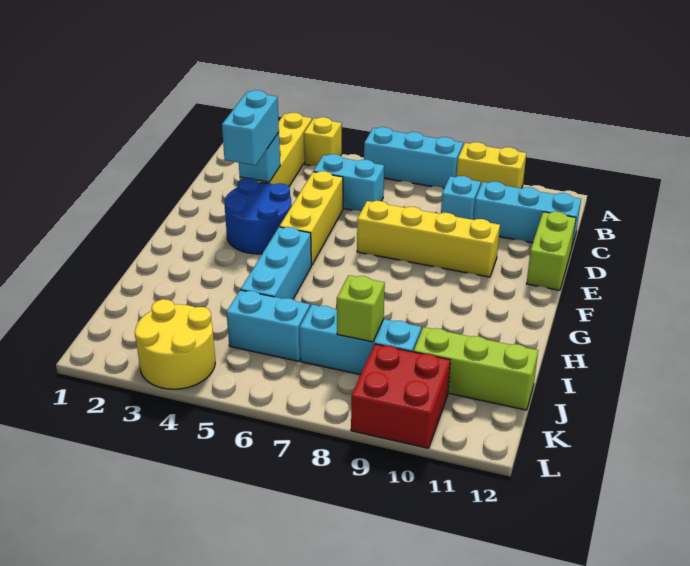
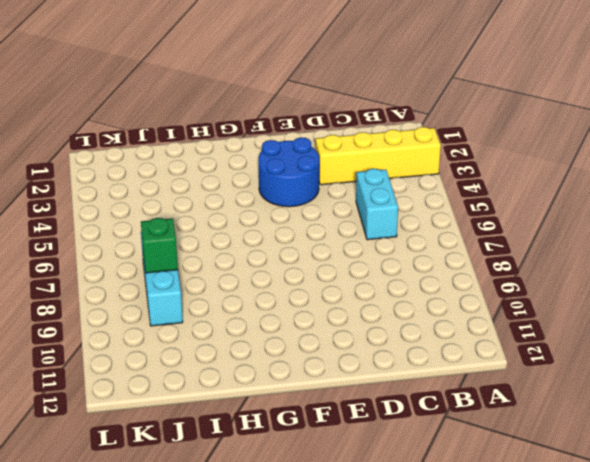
green brick J8 level 2 -> lime brick J8 level 2
none -> yellow brick A4 level 1
none -> cyan brick A6:A8 level 1
none -> yellow brick A9:A10 level 1

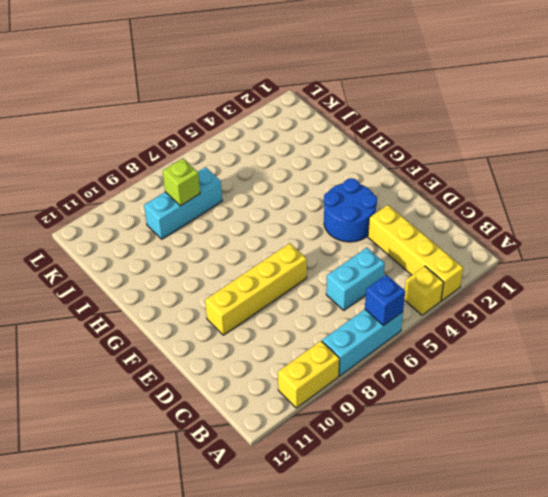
blue brick A6 level 2 -> none
none -> cyan brick C9 level 1
none -> cyan brick C10:C12 level 1
none -> yellow brick D5:F5 level 1

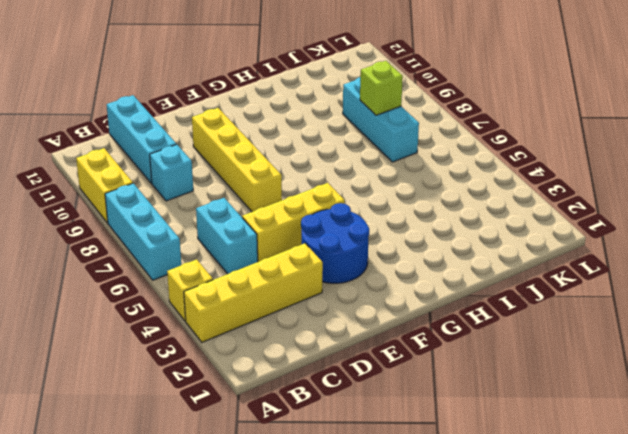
none -> lime brick D12:E12 level 1
none -> cyan brick G5:I5 level 1
none -> cyan brick J5:J6 level 1

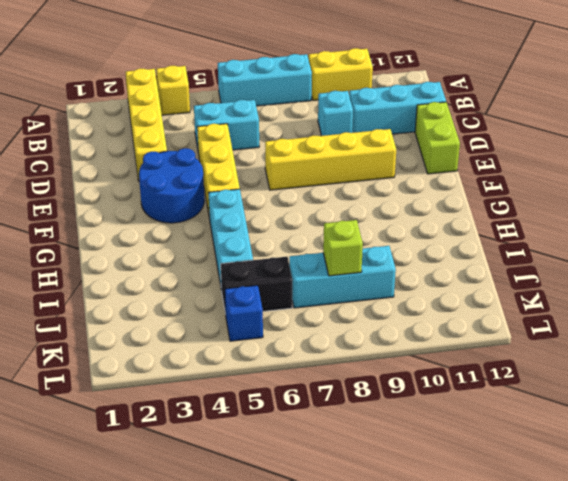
black brick J5:J6 level 1 -> cyan brick J5:J6 level 1
blue brick K5 level 1 -> none
none -> lime brick J10:J12 level 1
none -> yellow round brick K3:L4 level 1
none -> red brick K9:L10 level 1

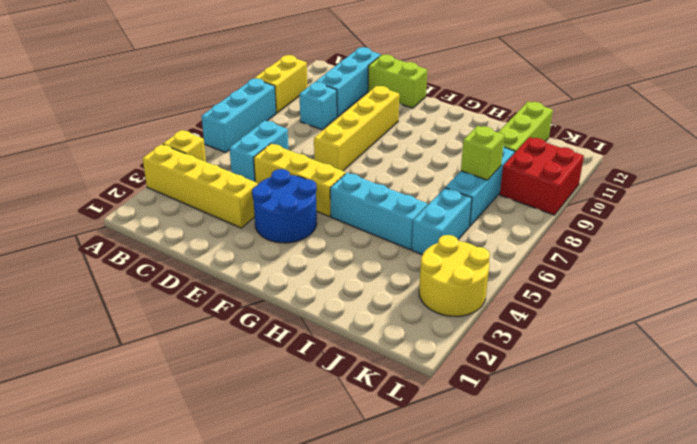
none -> cyan brick D3 level 2
none -> cyan brick D3:E3 level 3

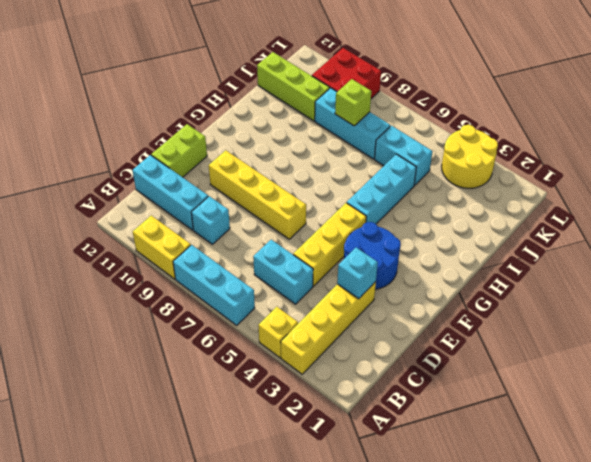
none -> cyan brick D3:E3 level 3

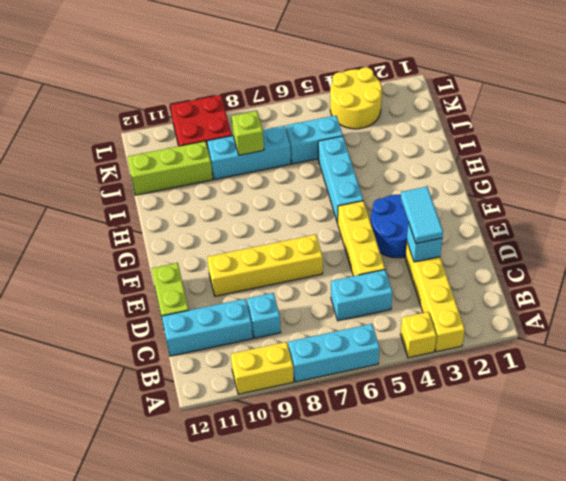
cyan tile D3:E3 level 3 -> cyan brick D3:E3 level 3

